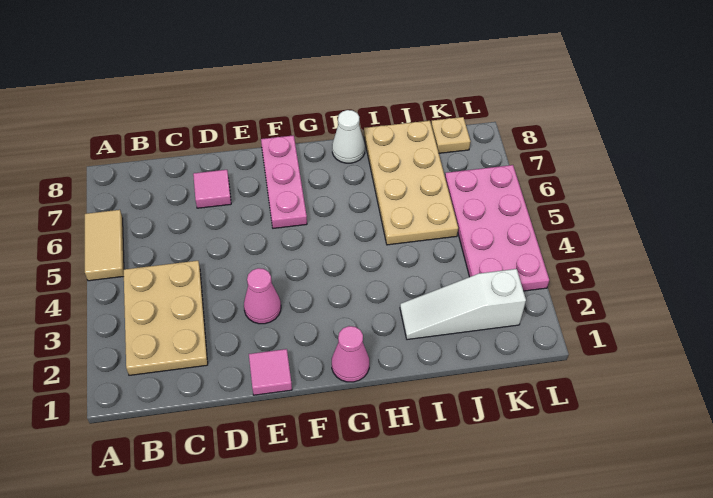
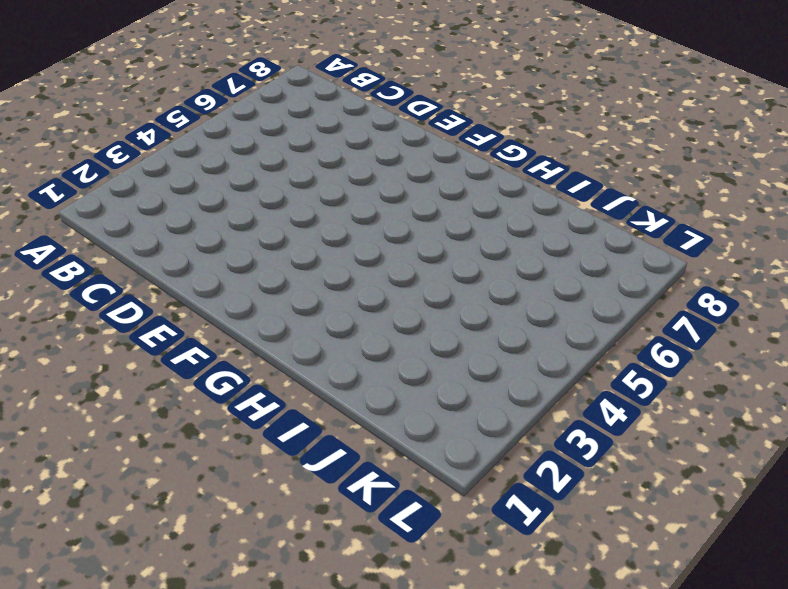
none -> tan tile A5:A6 level 1
none -> tan plate B2:C4 level 1
none -> pink tile D7 level 1

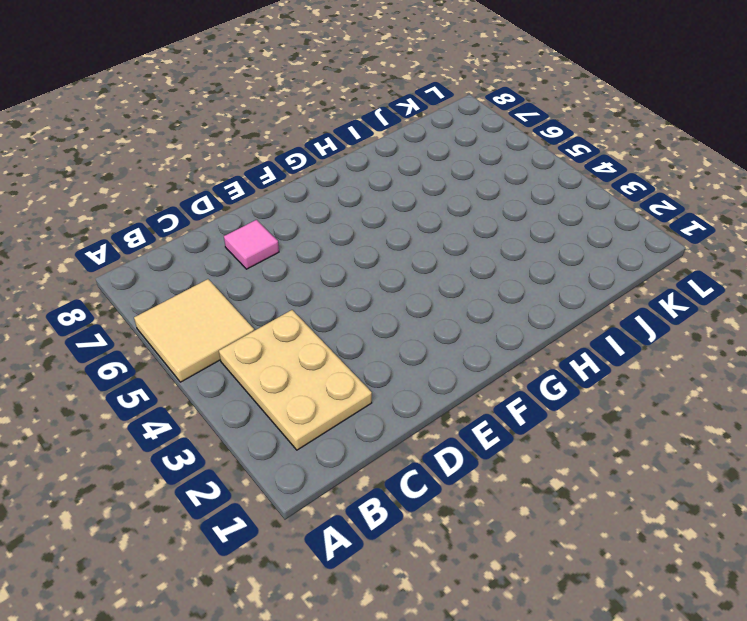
tan tile A5:B6 level 1 -> tan tile A5:A6 level 1
none -> pink tile E1 level 1
none -> pink cone E3 level 1
none -> pink plate F6:F8 level 1

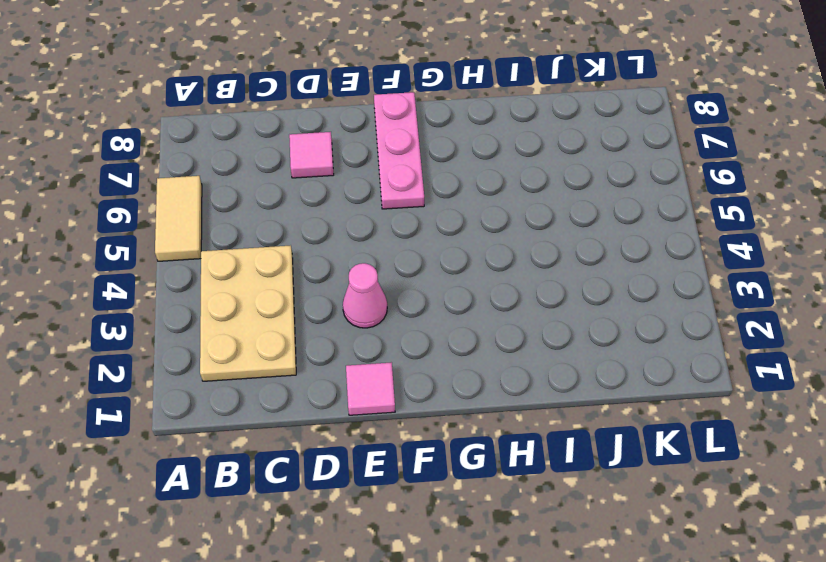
none -> pink cone G1 level 1
none -> white cone H8 level 1
none -> white slope I2:K2 level 1 top K

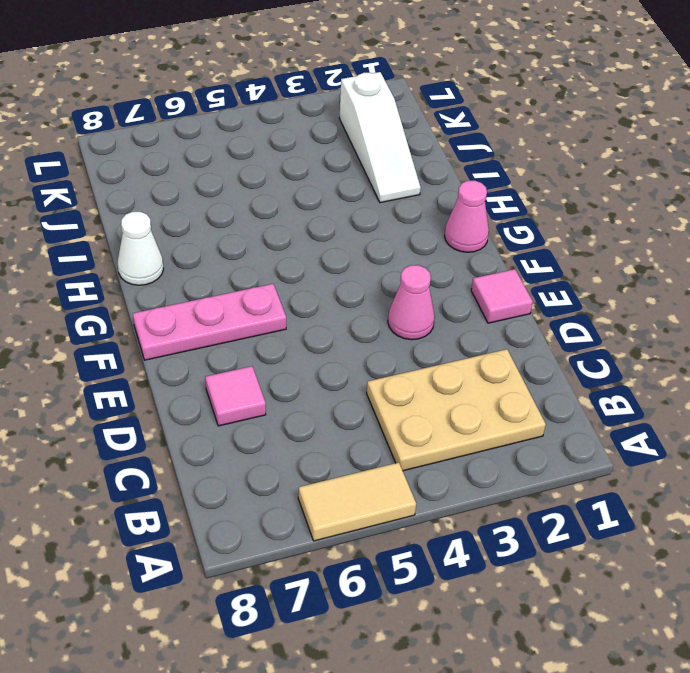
none -> tan plate I5:J8 level 1
none -> pink plate K3:L6 level 1
none -> tan plate K8 level 1

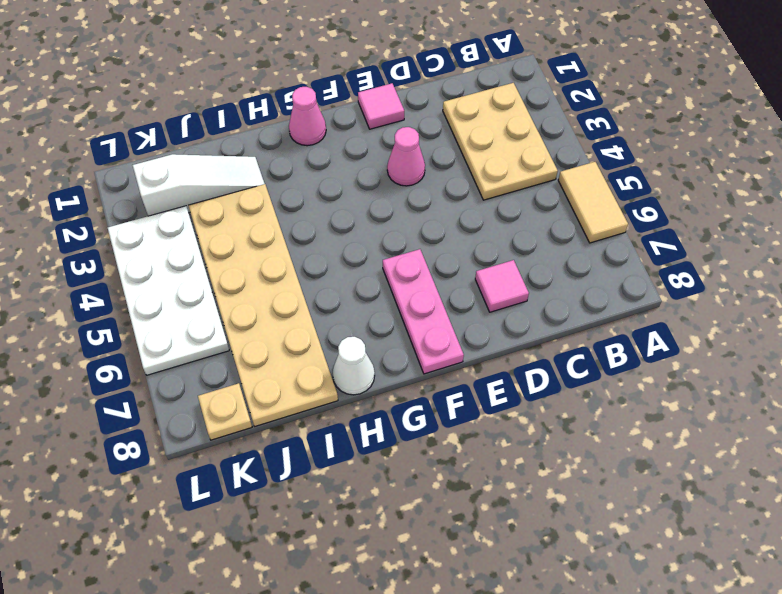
tan plate I3:J8 level 1 -> tan plate I5:J8 level 1
white plate K3:L6 level 1 -> pink plate K3:L6 level 1

